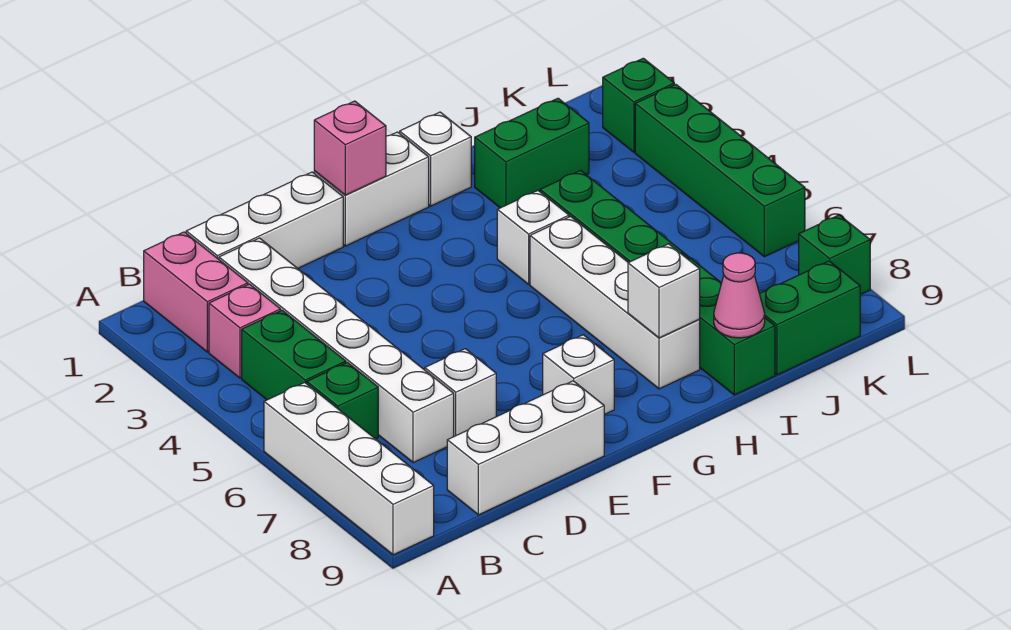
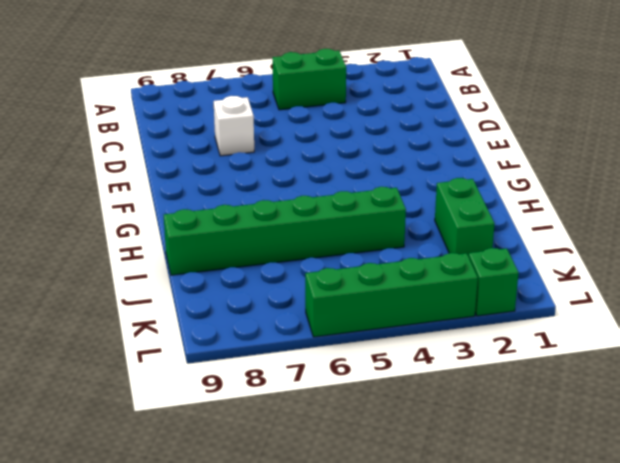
none -> white brick A6:A9 level 1
none -> pink brick B1:B2 level 1
none -> pink brick B3 level 1

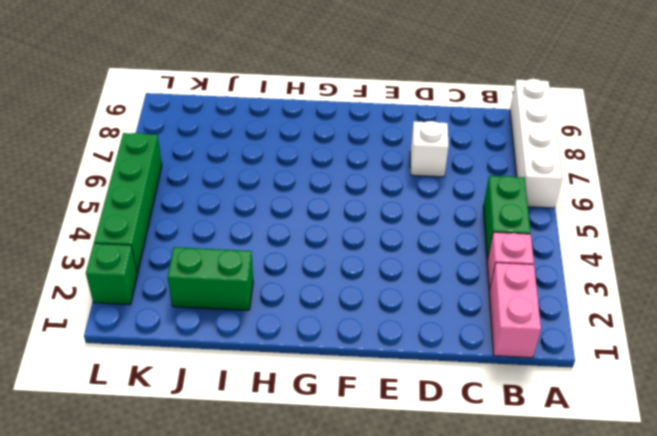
none -> green brick B6 level 1
none -> white brick C1:E1 level 1
none -> white brick C2:C7 level 1

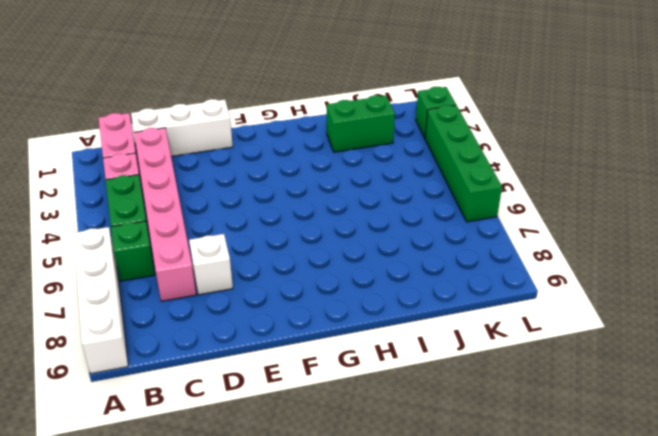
pink brick C2:C7 level 1 -> white brick C2:C7 level 1
none -> white brick C9:E9 level 1
none -> white brick F1:G1 level 1
none -> white brick F8 level 1

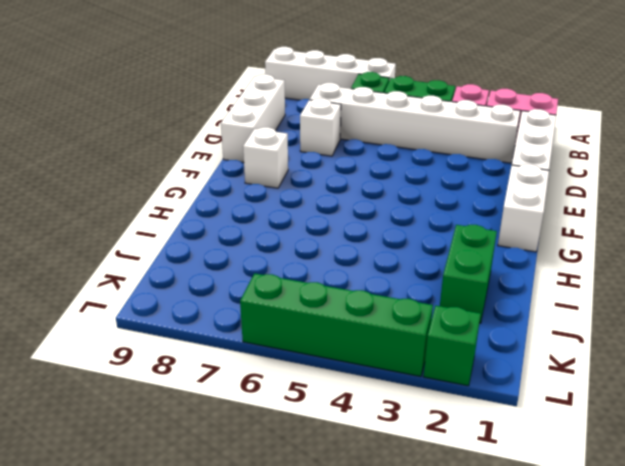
none -> white brick H1 level 1
none -> white brick H4 level 1
none -> white brick H5:H8 level 1

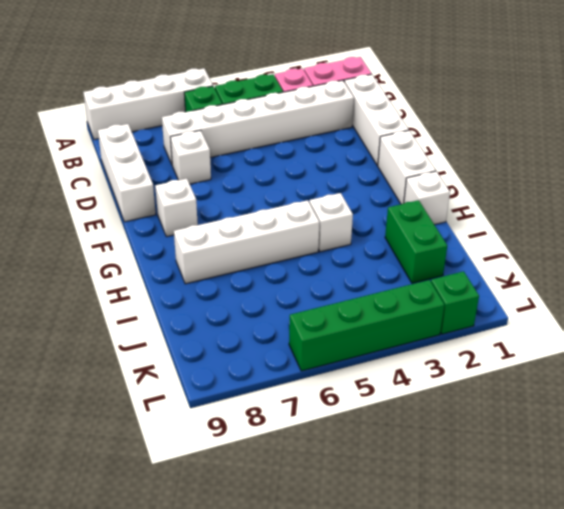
none -> green brick I4:I9 level 1
none -> green brick J9:K9 level 1
none -> green brick L8 level 1

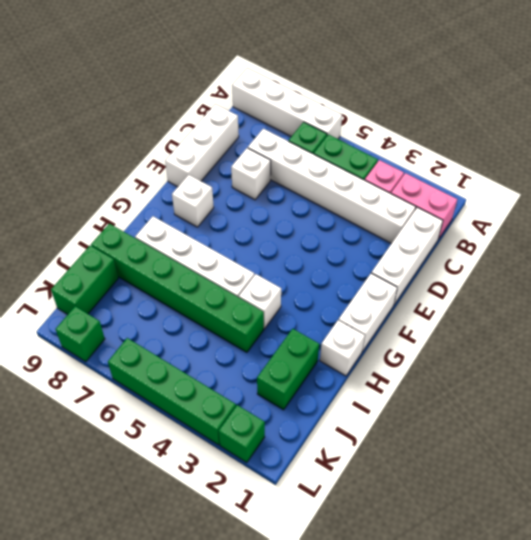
none -> pink brick F1 level 2
none -> white brick H8 level 2
none -> pink cone I9 level 2

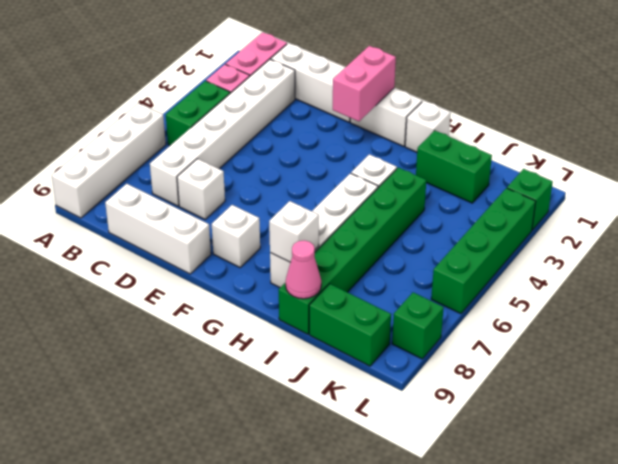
pink brick F1:F2 level 2 -> pink brick F1 level 2
none -> green brick B6 level 1

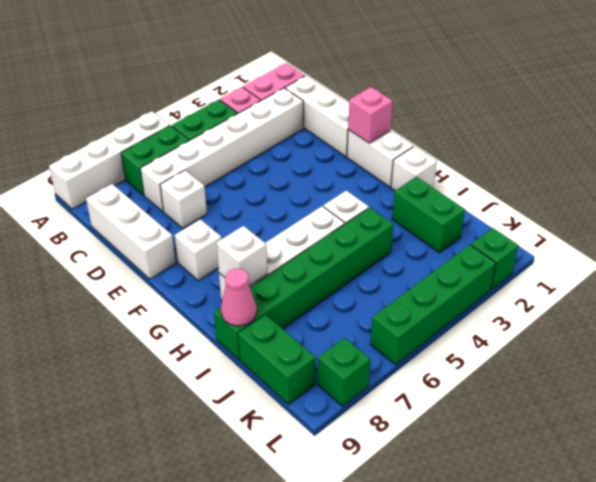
green brick B6:B7 level 1 -> green brick B6 level 1

